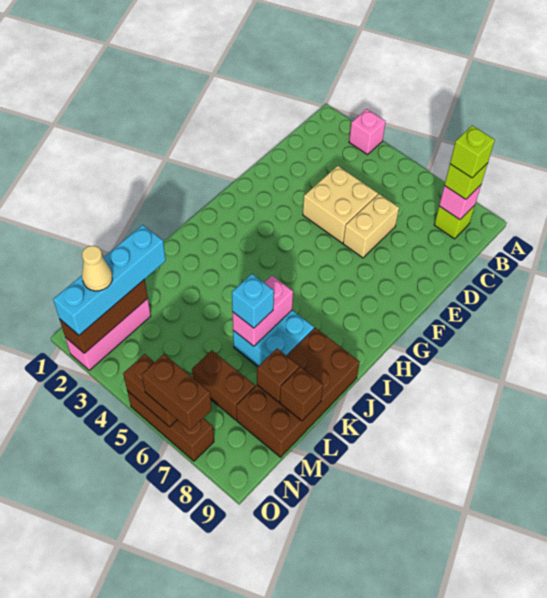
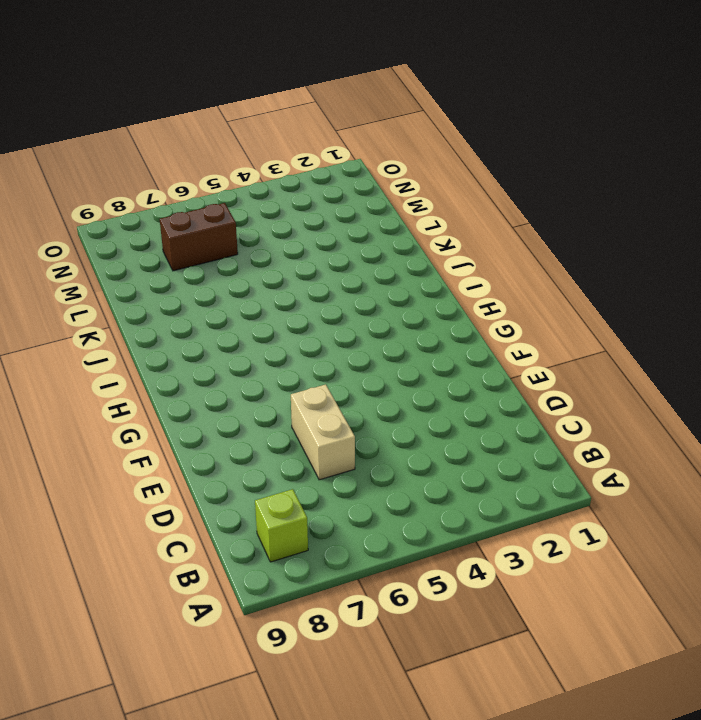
none -> pink brick A3 level 1
none -> tan brick D4:E5 level 1
none -> cyan brick J6:K7 level 1

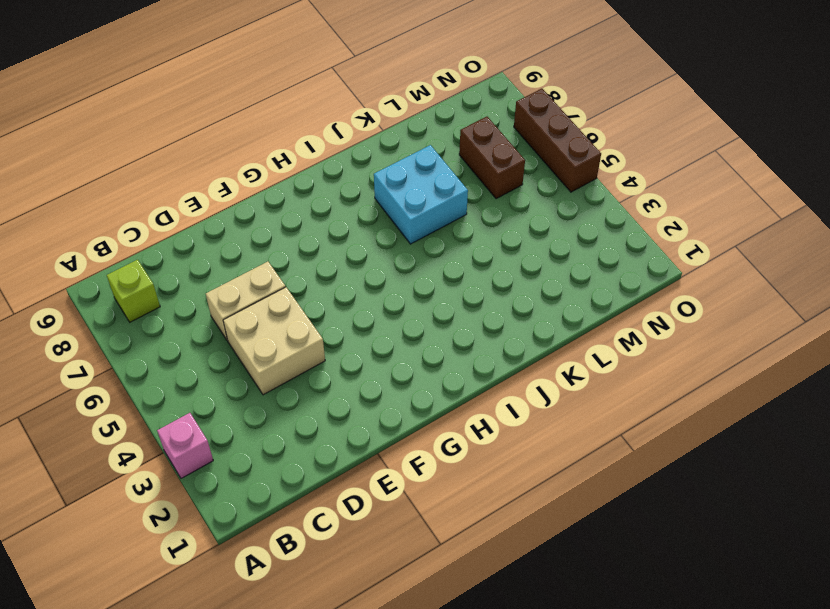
none -> brown brick J8:M9 level 1
none -> pink brick M2:O2 level 1
none -> pink brick B8 level 2

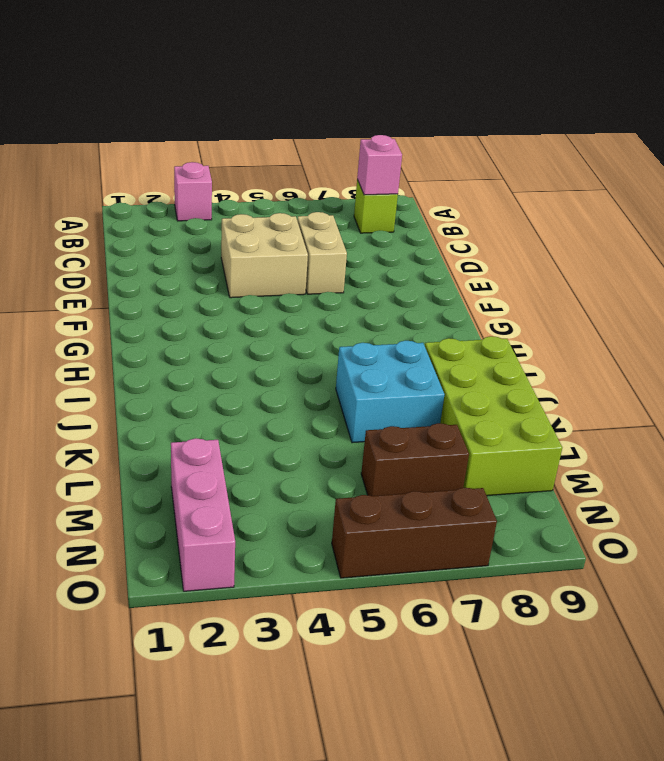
lime brick J8:M9 level 1 -> brown brick J8:M9 level 1
none -> pink brick J6:K6 level 2
none -> brown brick L8 level 2
none -> brown brick L9 level 2

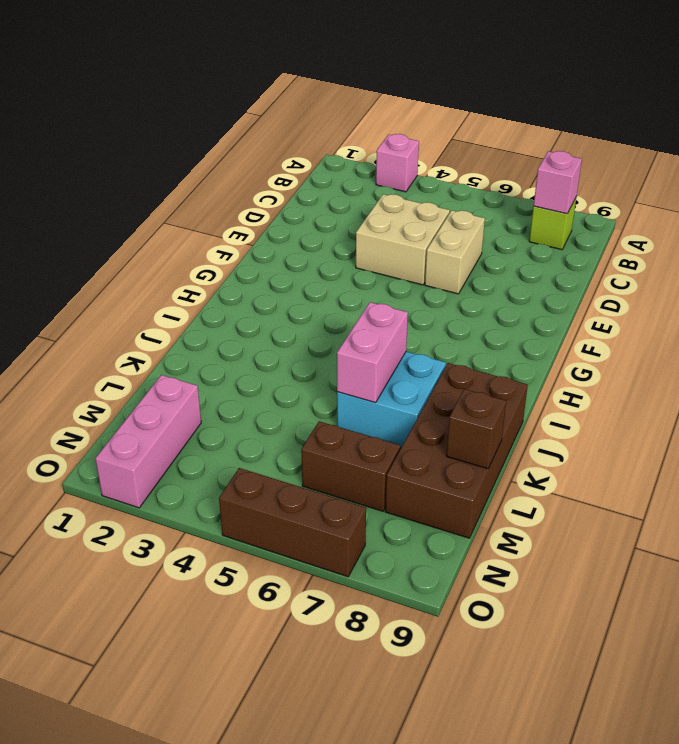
none -> brown brick L8 level 2
none -> brown brick M2:O2 level 2
none -> brown brick O5:O6 level 2

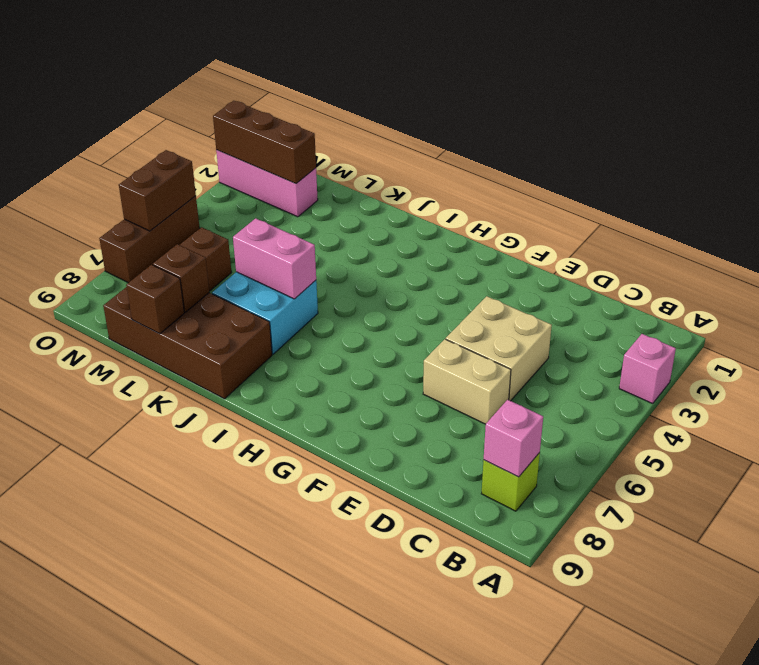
none -> lime brick B8 level 3
none -> cyan brick K6 level 3
none -> cyan brick L2:O2 level 3

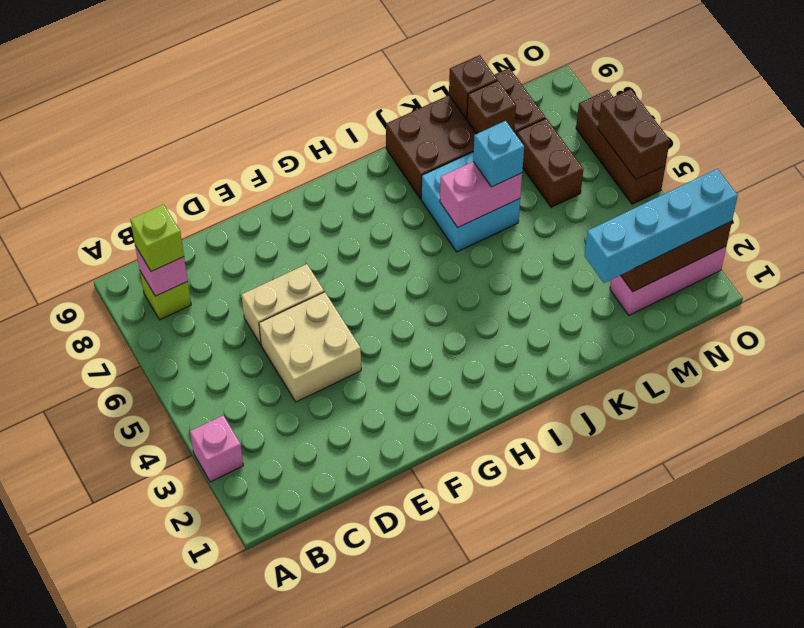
none -> brown brick O6:O7 level 3
none -> lime brick B8 level 4
none -> tan cone N2 level 4

